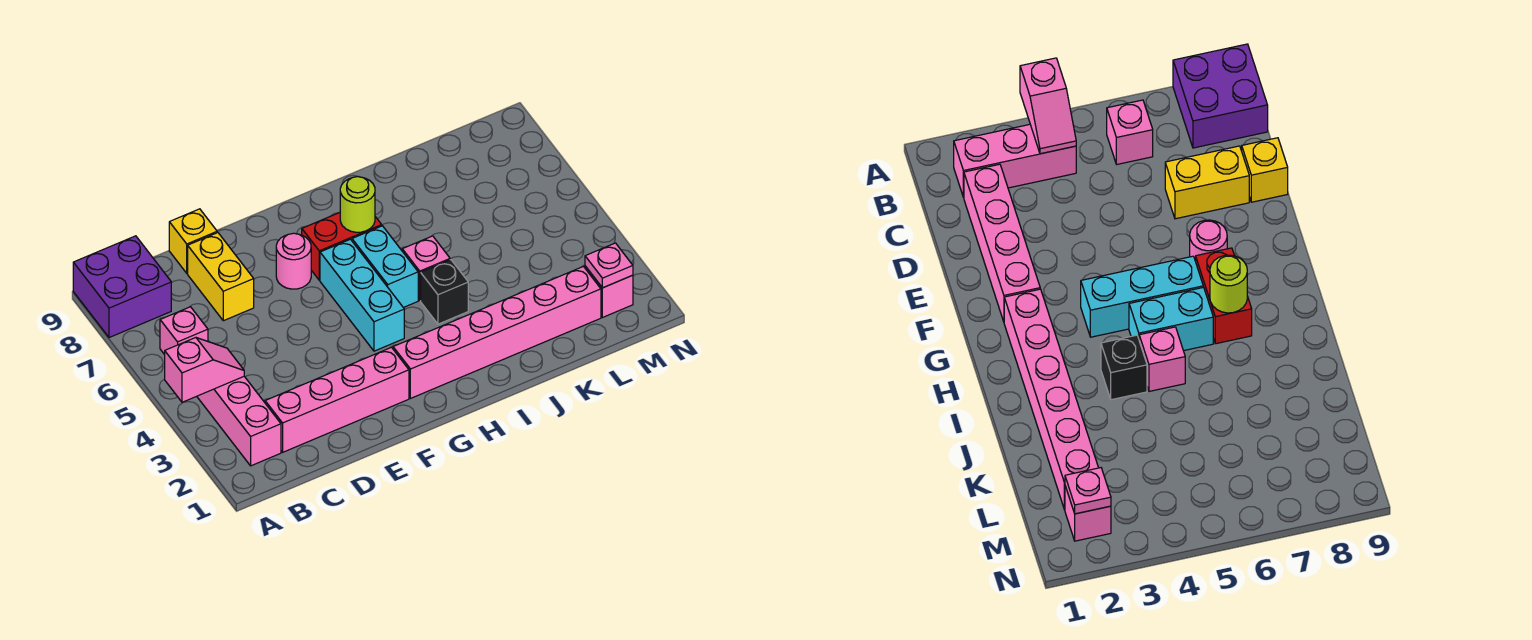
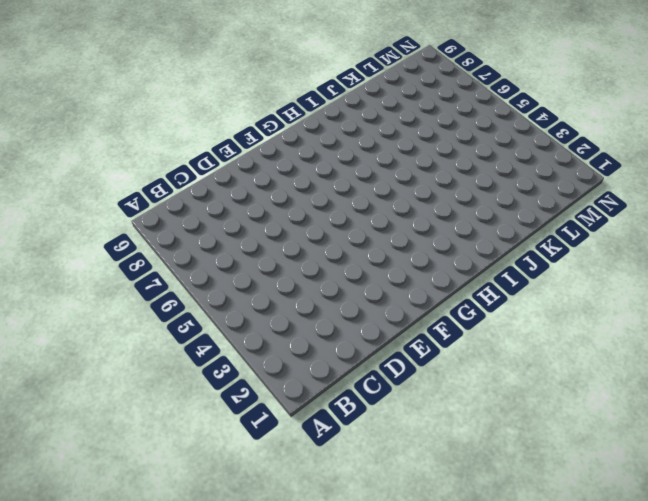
none -> purple brick A8:B9 level 1
none -> pink brick B2:B4 level 1
none -> pink brick B6 level 1

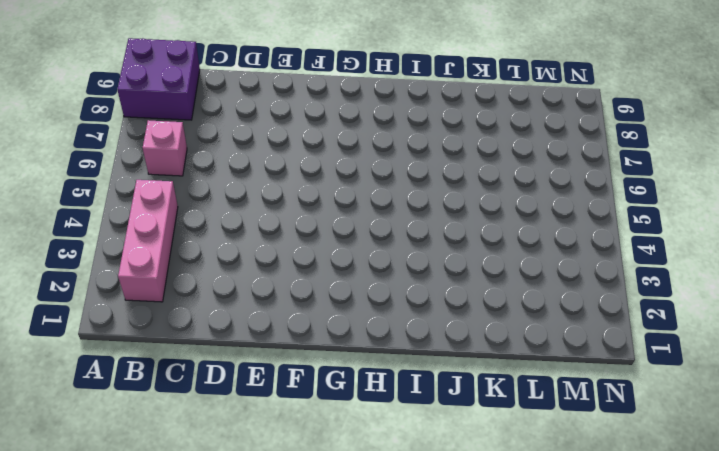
none -> pink brick C2:F2 level 1
none -> yellow brick D7:D8 level 1
none -> yellow brick D9 level 1

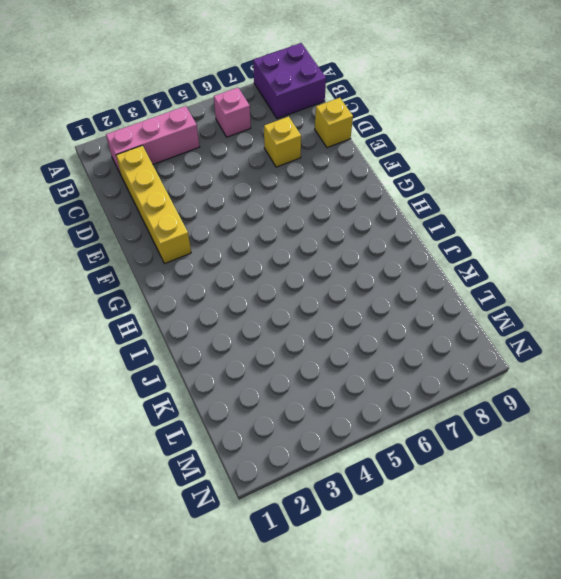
yellow brick C2:F2 level 1 -> pink brick C2:F2 level 1
yellow brick D7 level 1 -> yellow brick D7:D8 level 1
none -> pink round brick F7 level 1
none -> pink brick G2:L2 level 1
none -> cyan brick G4:G6 level 1

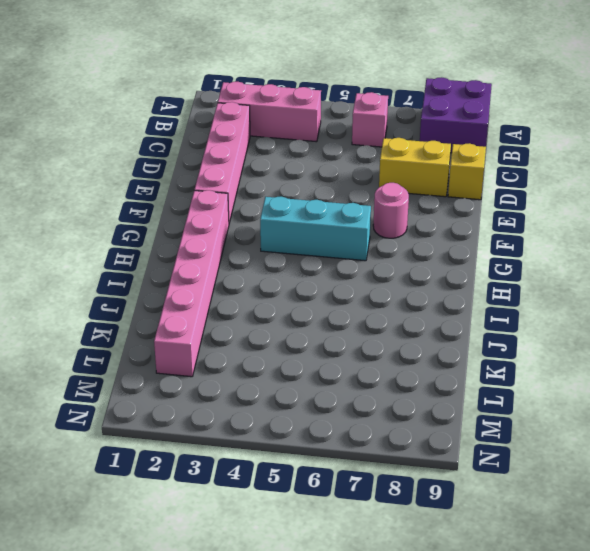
none -> red brick G7:H7 level 1
none -> cyan brick H5:H6 level 1
none -> black brick I4 level 1

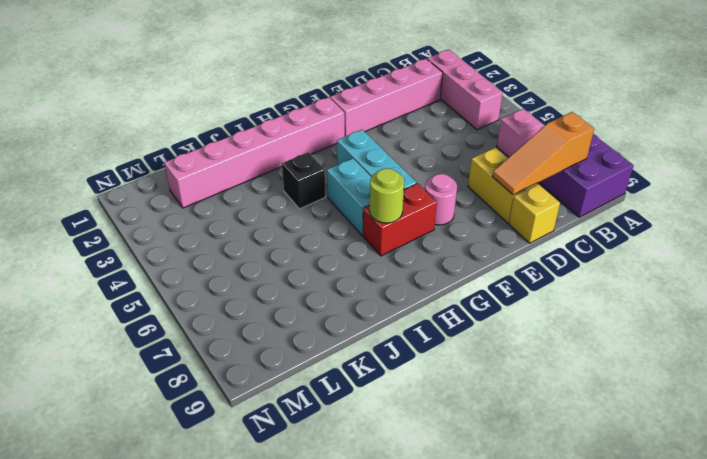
orange slope B8:D8 level 2 top B -> none
none -> pink brick I5 level 1
none -> pink brick M2 level 1
none -> pink slope A4:B4 level 2 top A

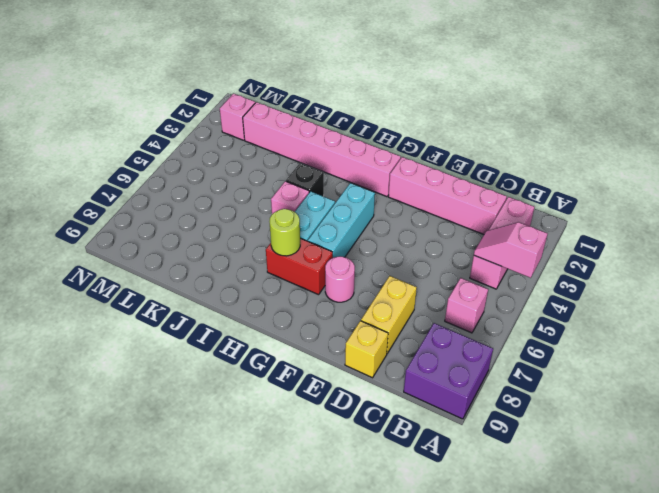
none -> pink plate M2 level 2

